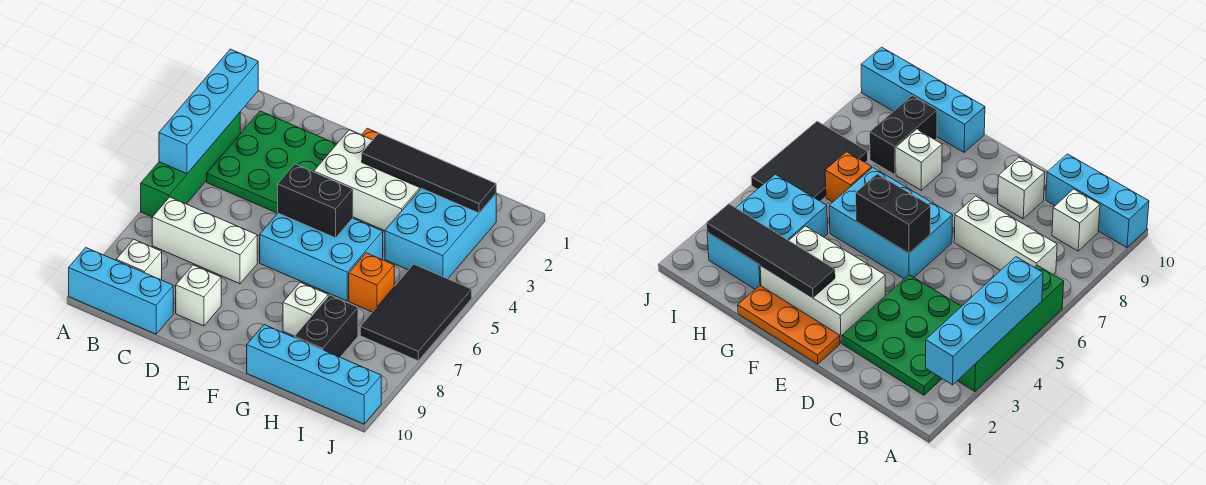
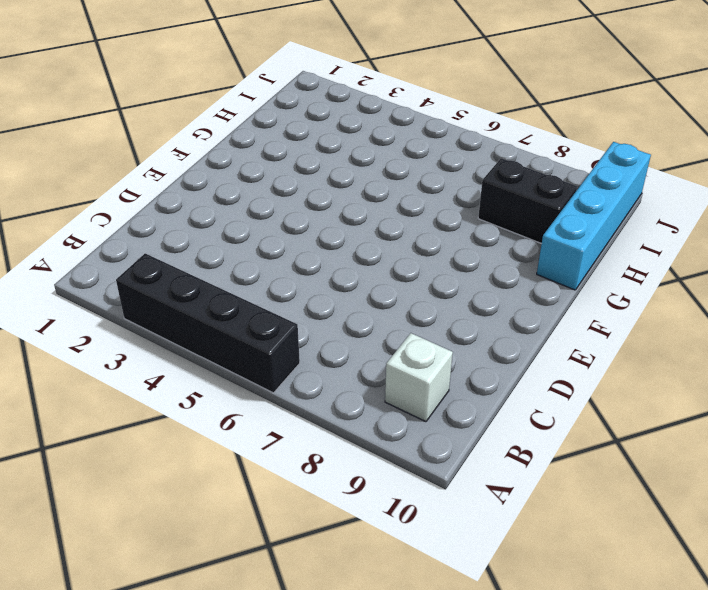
black brick A3:A6 level 1 -> green brick A3:A6 level 1
none -> cyan brick A10:C10 level 1
none -> green plate B2:D4 level 1
none -> white brick B7:D7 level 1

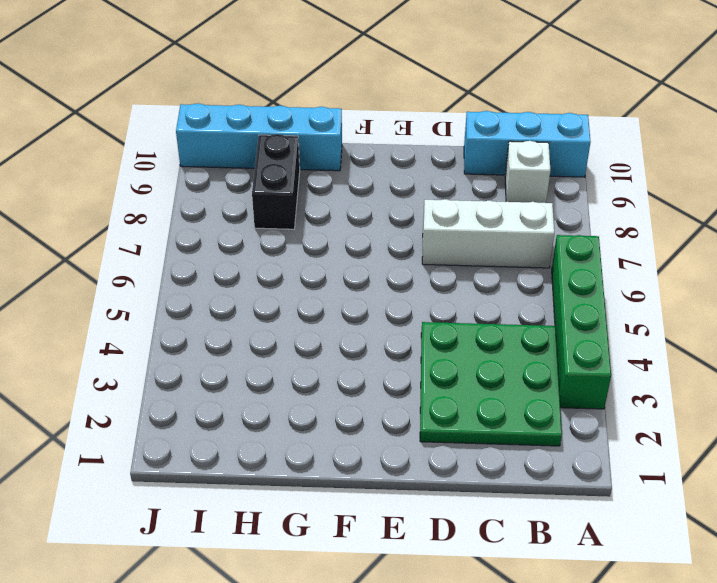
none -> white brick D9 level 1
none -> orange plate E1:G1 level 1
none -> white brick E2:G3 level 1

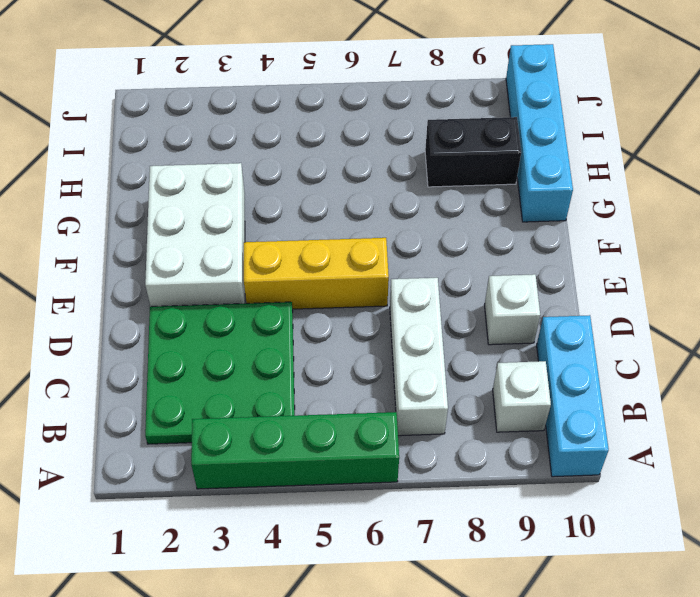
yellow brick E4:E6 level 1 -> cyan brick E5:G6 level 1
none -> orange plate E1:G1 level 1
none -> white brick G8 level 1
none -> cyan brick H2:I4 level 1

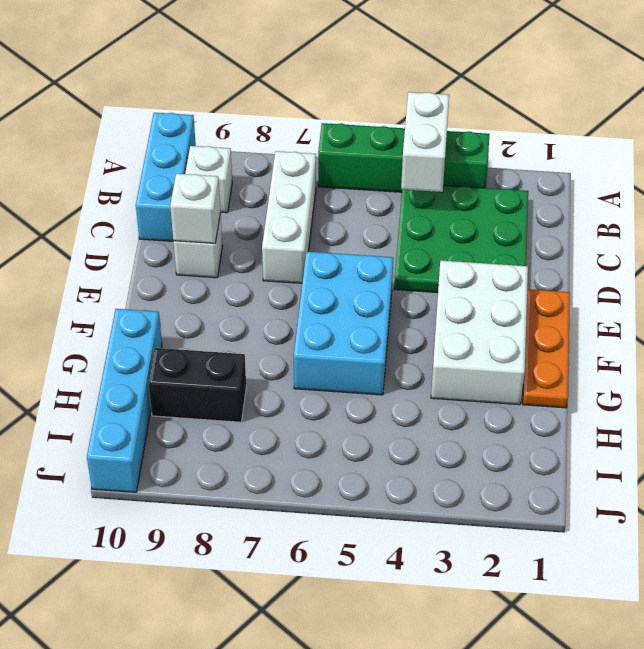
white brick A4:B4 level 2 -> cyan brick A2:A5 level 2
white brick D9 level 2 -> white brick G8 level 1
none -> cyan brick H2:I4 level 1
none -> orange brick H6 level 1
none -> black tile I5:J7 level 1

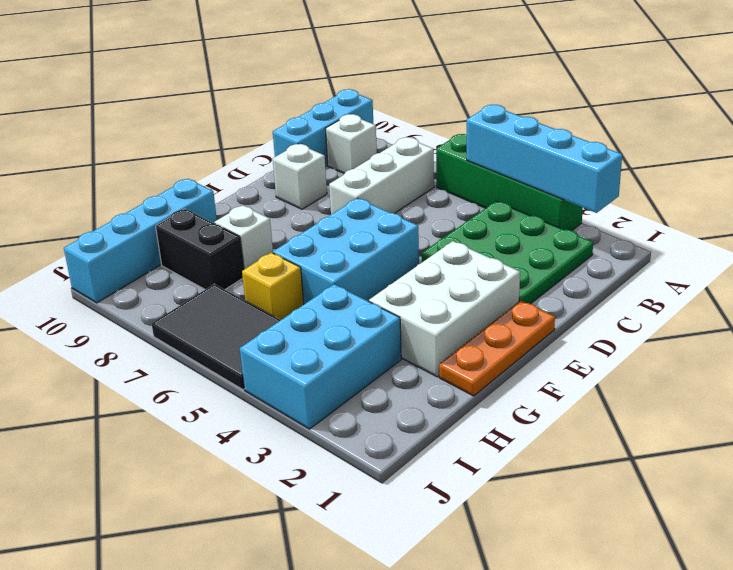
cyan brick H3:J4 level 1 -> cyan brick H2:I4 level 1
yellow brick H6 level 1 -> orange brick H6 level 1
none -> black brick E5:F5 level 2
none -> black tile F2:I2 level 2

